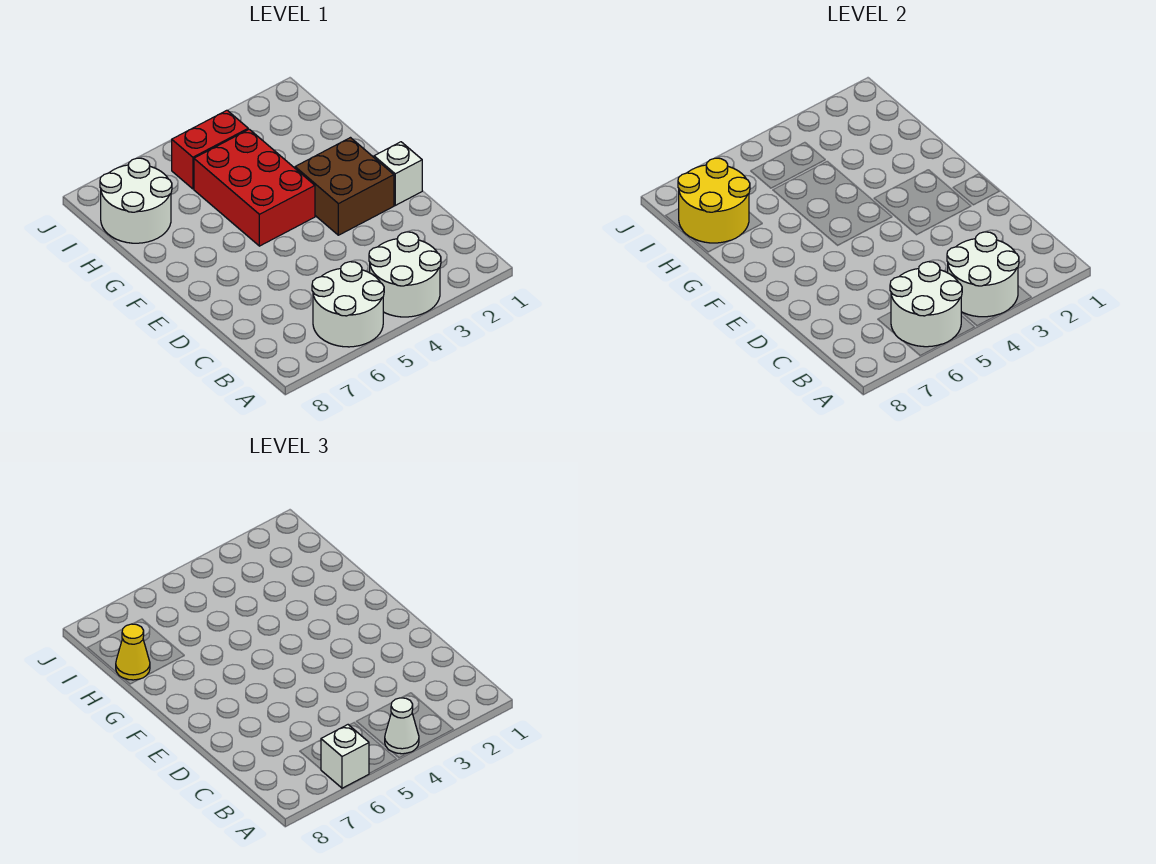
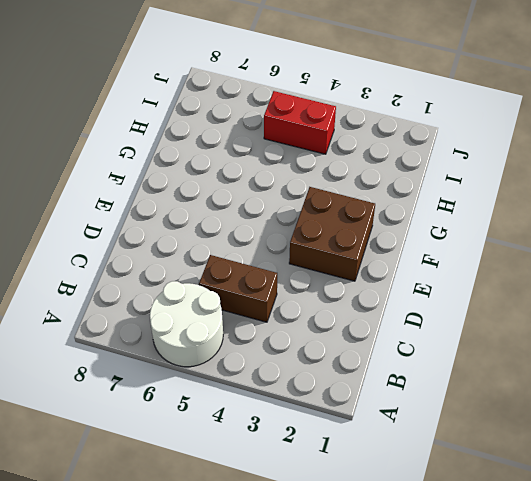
brown brick C4:C5 level 1 -> none
none -> white round brick A3:B4 level 1
none -> white brick E1 level 1
none -> red brick F4:H5 level 1

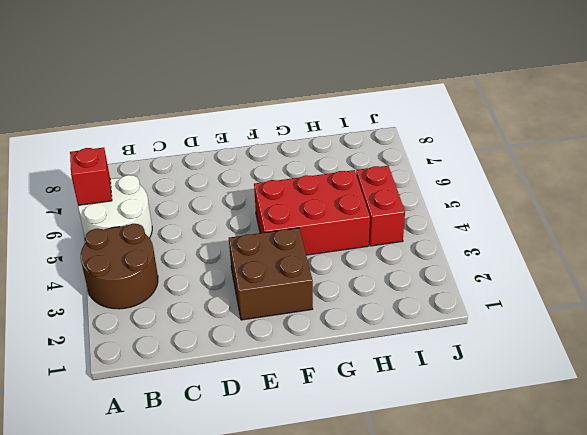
brown round brick A3:B4 level 1 -> white round brick A3:B4 level 1
red brick A6 level 2 -> white round brick A5:B6 level 2
none -> white brick E1 level 1
none -> white round brick H7:I8 level 1
none -> white round brick A3:B4 level 2

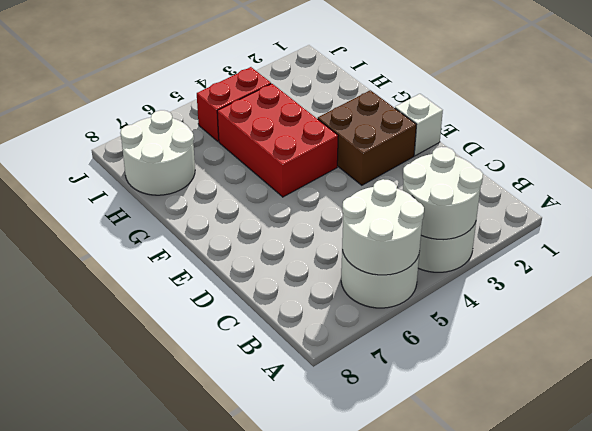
none -> yellow round brick H7:I8 level 2
none -> white cone A4 level 3
none -> white brick A6 level 3

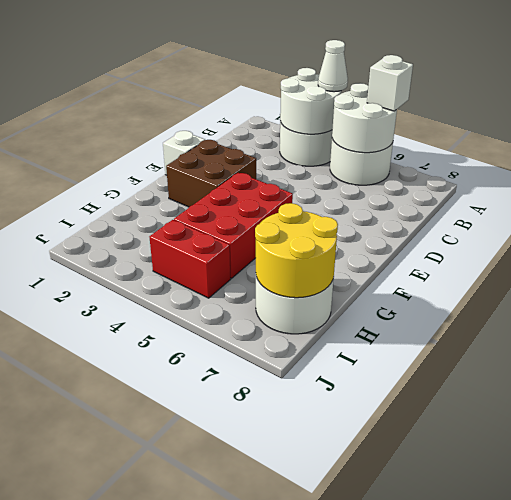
none -> yellow cone H8 level 3

